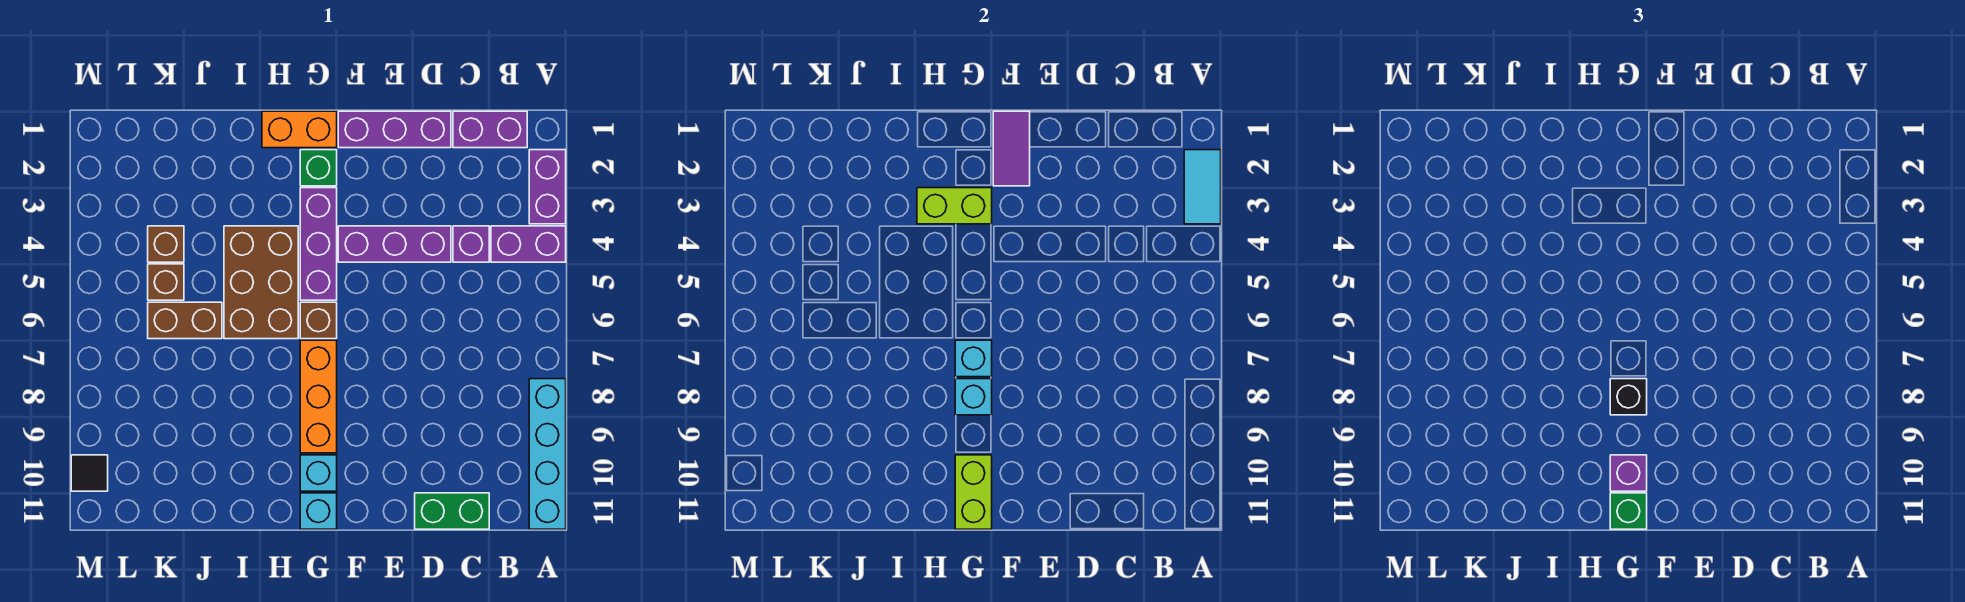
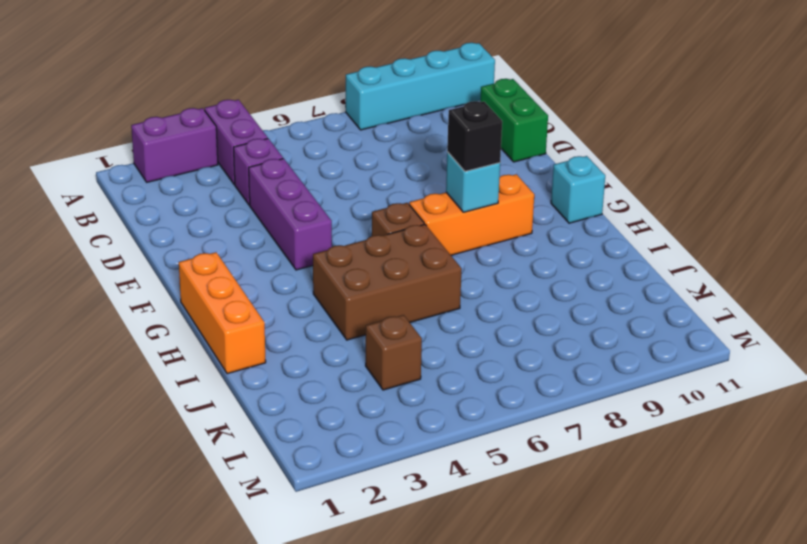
orange brick G1:I1 level 1 -> orange brick G1:H1 level 1
none -> purple brick B1:C1 level 1
none -> purple brick D1:F1 level 1
none -> green brick G2 level 1

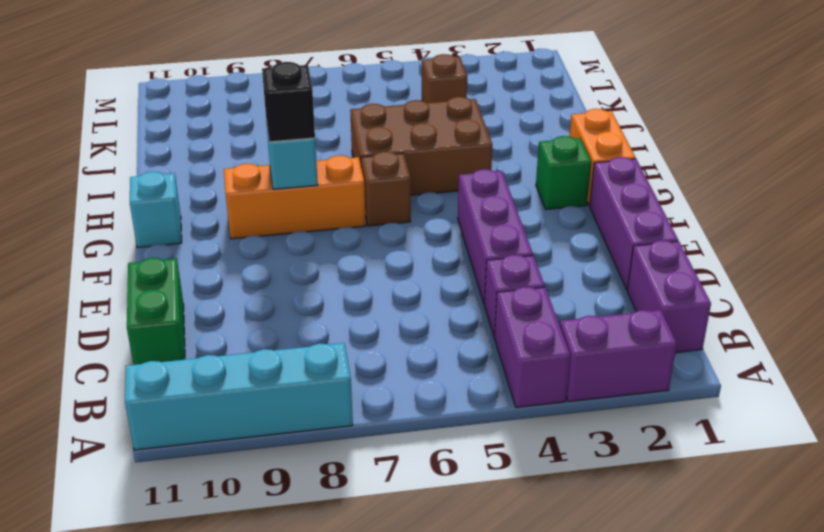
none -> purple brick G3:G5 level 1
none -> cyan brick G10 level 1
none -> brown brick J6:K6 level 1

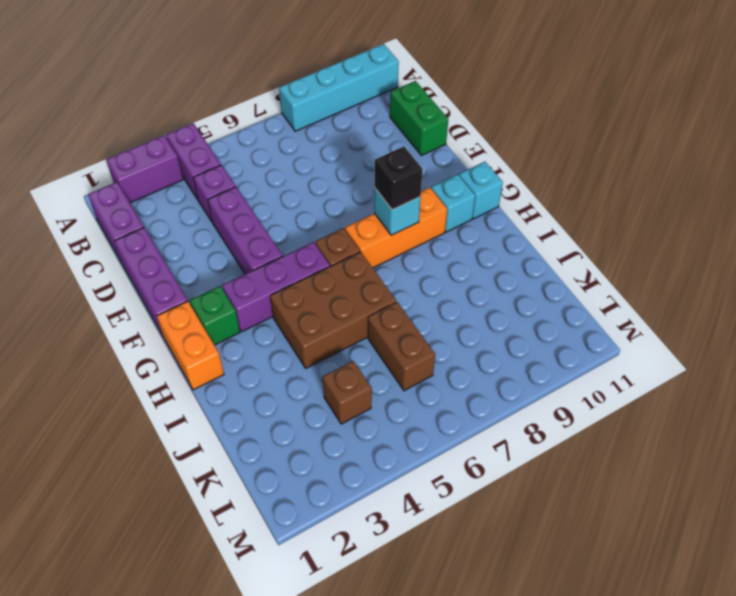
none -> brown brick K5 level 1
none -> black tile M10 level 1
none -> cyan tile A2:A3 level 2

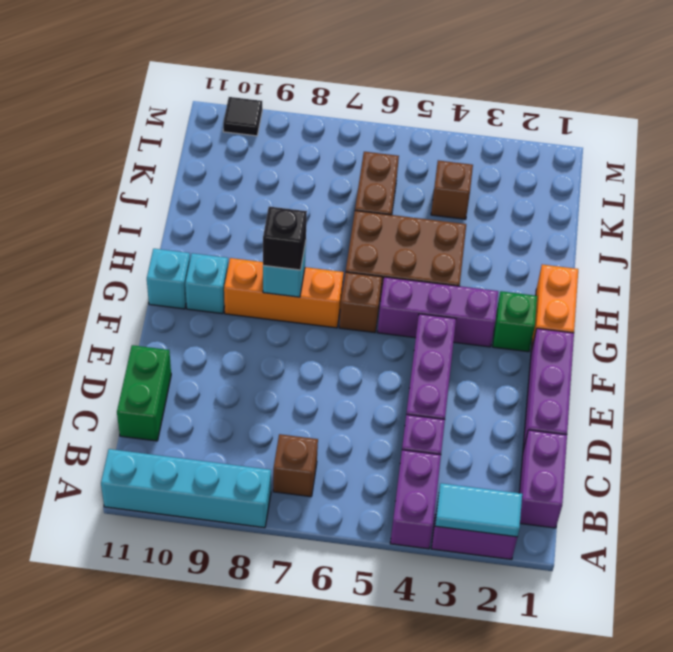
brown brick B7 level 1 -> brown brick K5 level 1
none -> purple tile F1:F2 level 2
none -> lime brick G3:H3 level 2
none -> cyan brick G7 level 2

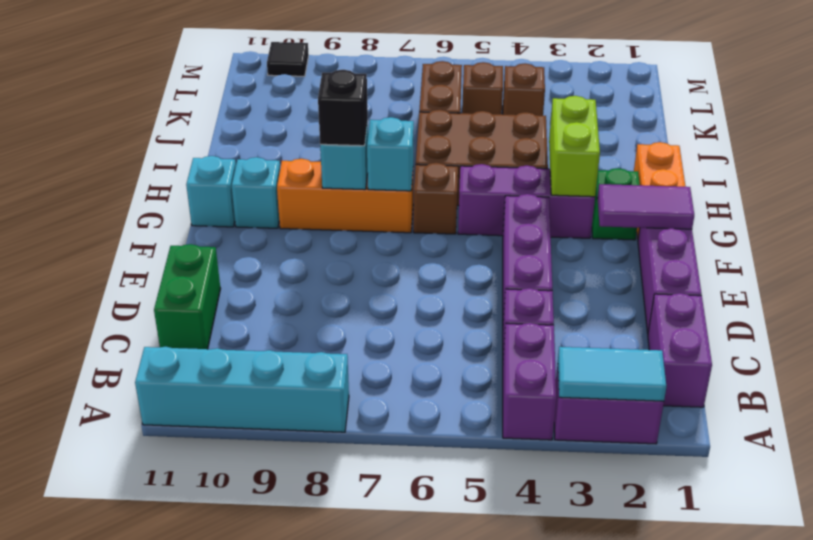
none -> lime brick G10:G11 level 2
none -> purple brick G10 level 3
none -> green brick G11 level 3

